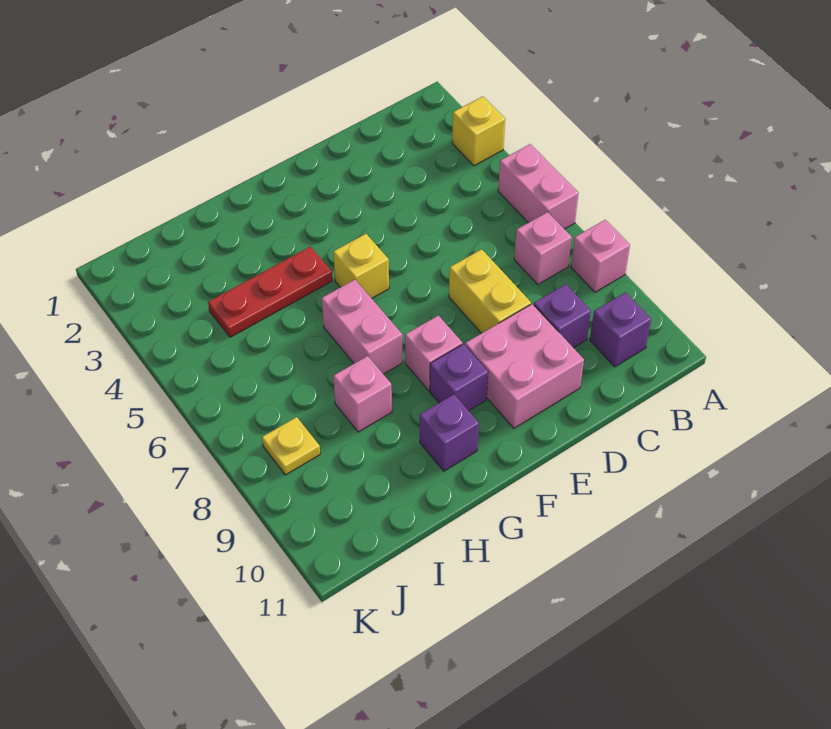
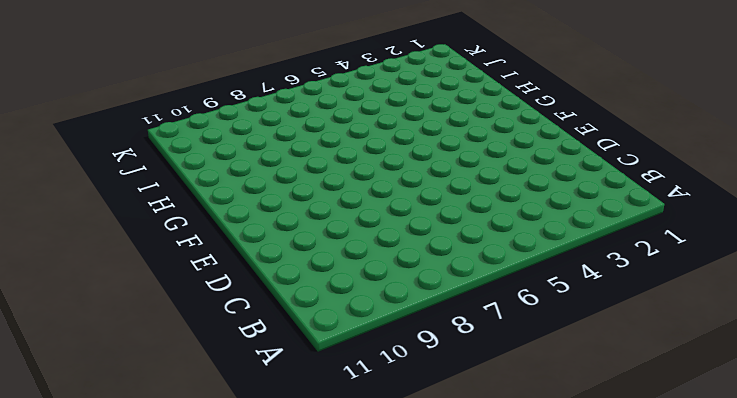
none -> yellow brick A3 level 1
none -> pink brick A5:A6 level 1
none -> pink brick A8 level 1

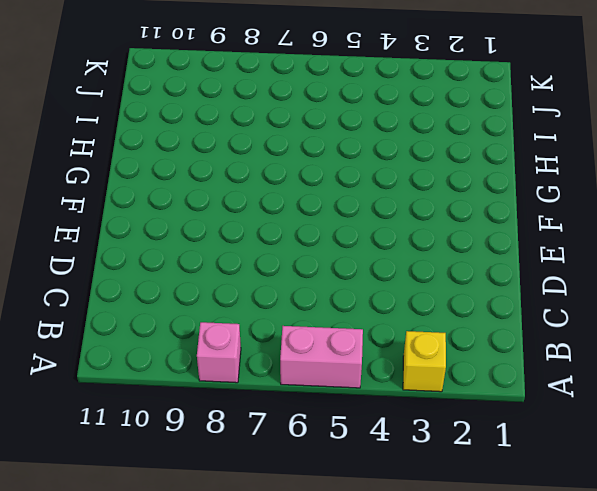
none -> pink brick B7 level 1
none -> purple brick B10 level 1
none -> purple brick C9 level 1

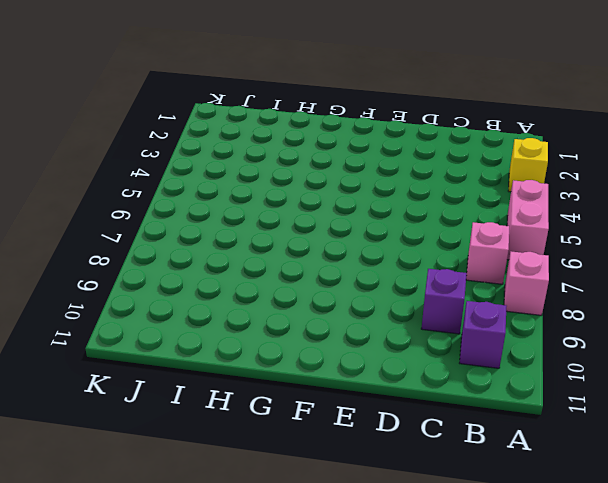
none -> yellow brick D7:D8 level 1
none -> pink brick D9:E10 level 1
none -> yellow brick F5 level 1

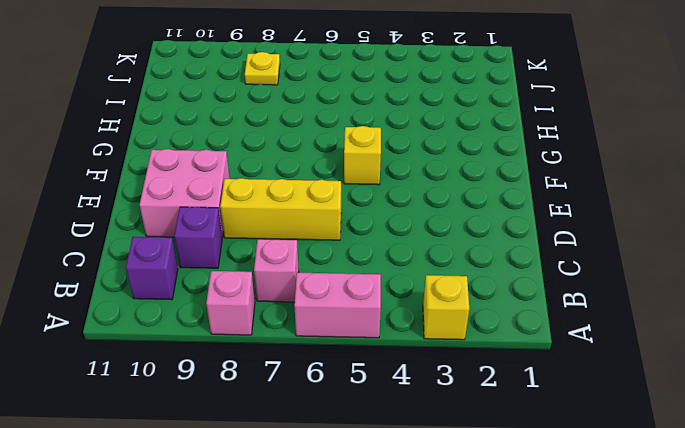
yellow brick D6:D8 level 1 -> yellow brick D7:D8 level 1
none -> pink brick F8 level 1
none -> purple brick F9 level 1
none -> red plate G4:I4 level 1

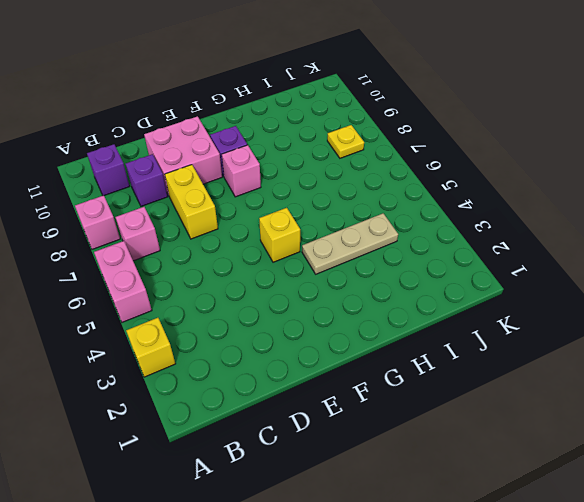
tan plate G4:I4 level 1 -> red plate G4:I4 level 1
none -> pink brick G6:G7 level 1
none -> purple brick G10 level 1
none -> pink brick H8 level 1

